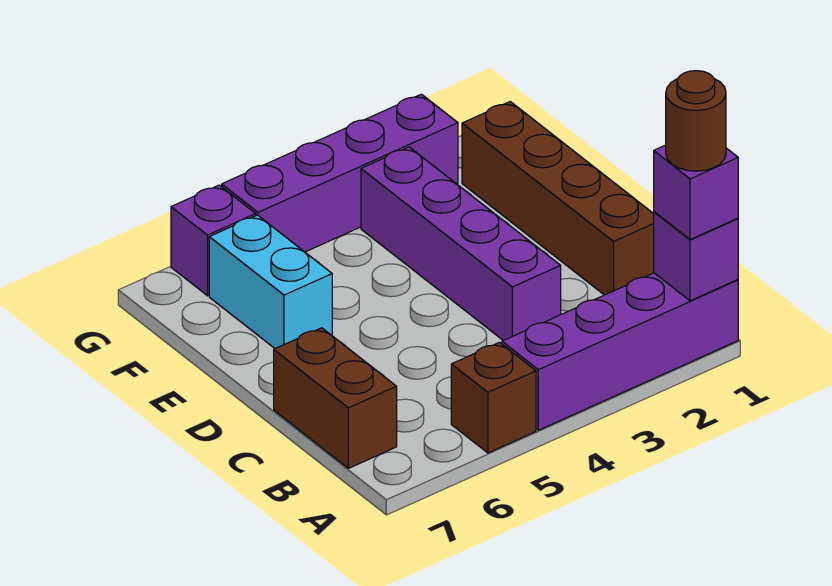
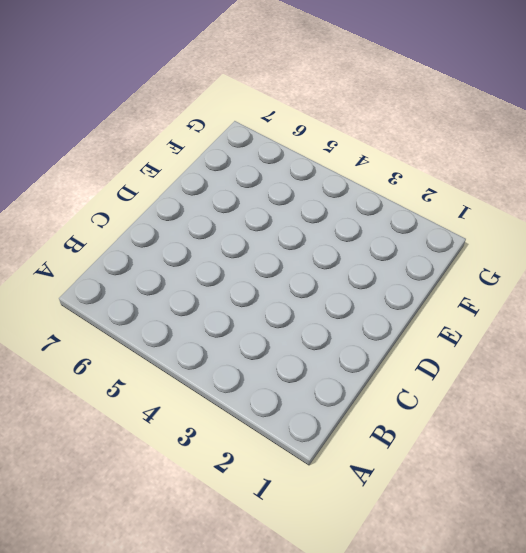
none -> purple brick A1:A4 level 1
none -> brown brick A5 level 1

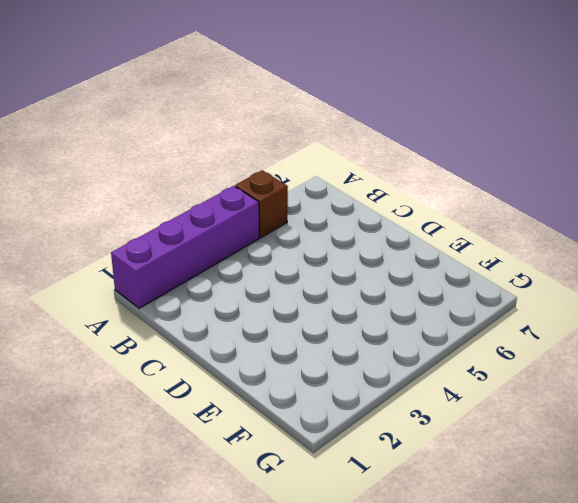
none -> brown brick B7:C7 level 1
none -> brown brick C1:F1 level 1

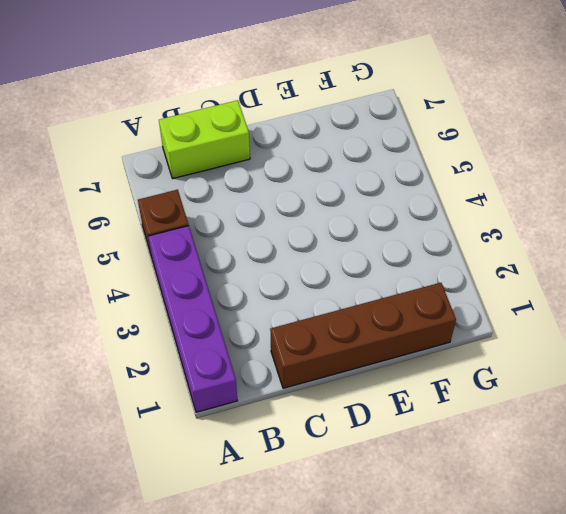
lime brick B7:C7 level 1 -> brown brick B7:C7 level 1
none -> purple brick C3:F3 level 1
none -> cyan brick E6:F6 level 1

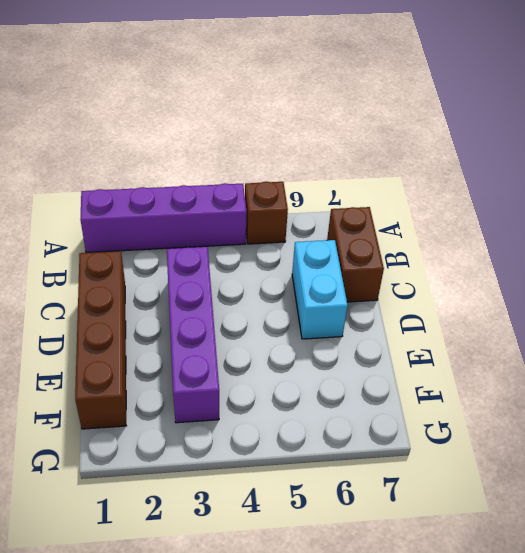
cyan brick C6:D6 level 1 -> cyan brick E6:F6 level 1
none -> purple brick G2:G5 level 1
none -> purple brick G6 level 1

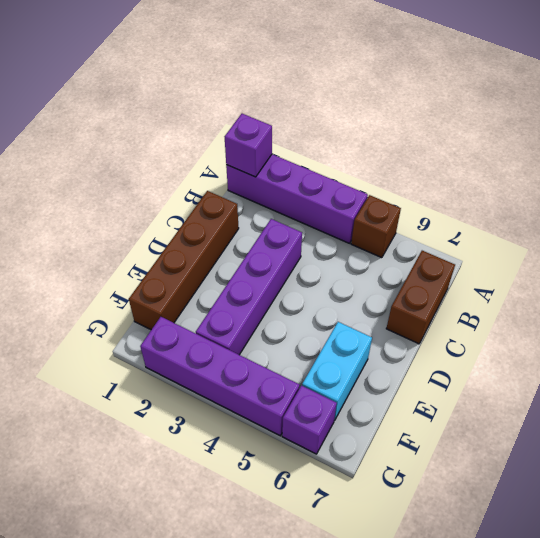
none -> purple brick A1 level 3
none -> brown round brick A1 level 4

